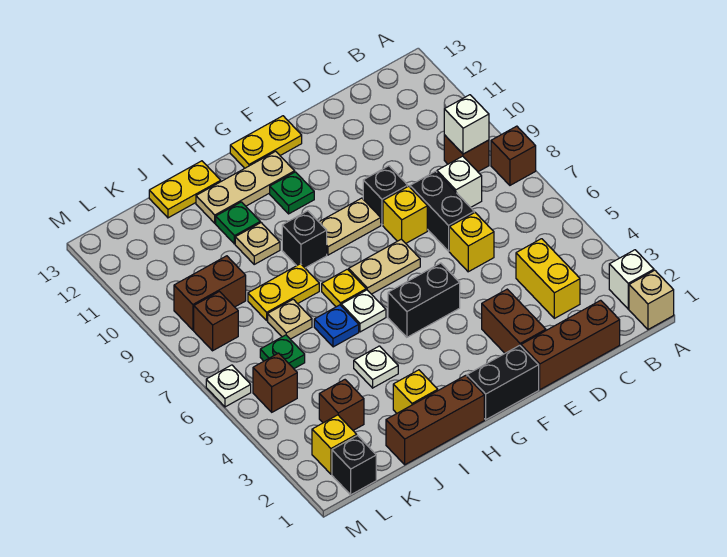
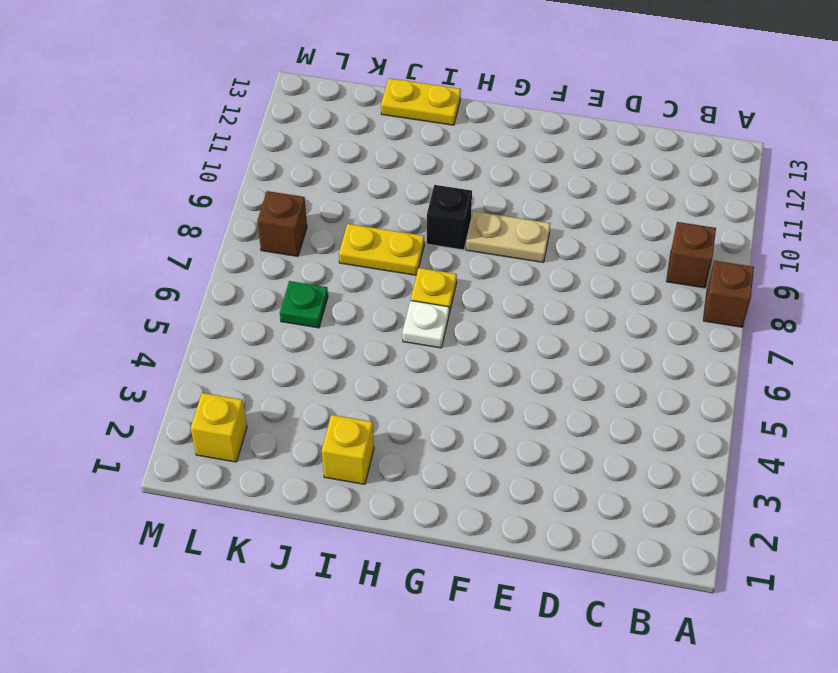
none -> tan brick A1 level 1
none -> white brick A2 level 1
none -> brown brick C1:E1 level 1
none -> yellow brick C3:C4 level 1

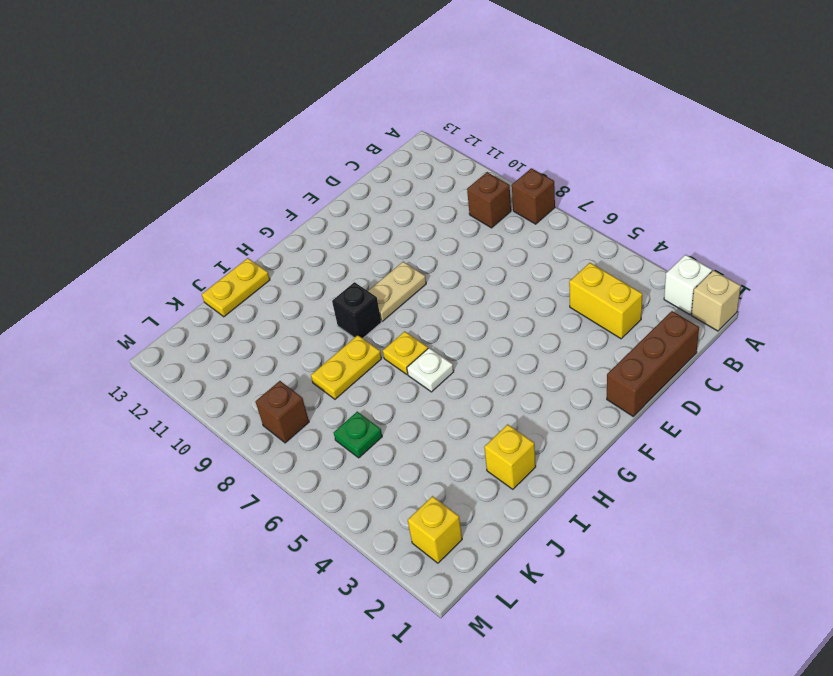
none -> white brick C8 level 1
none -> yellow brick D6 level 1
none -> black brick D7:D8 level 1
none -> brown brick E2:E3 level 1

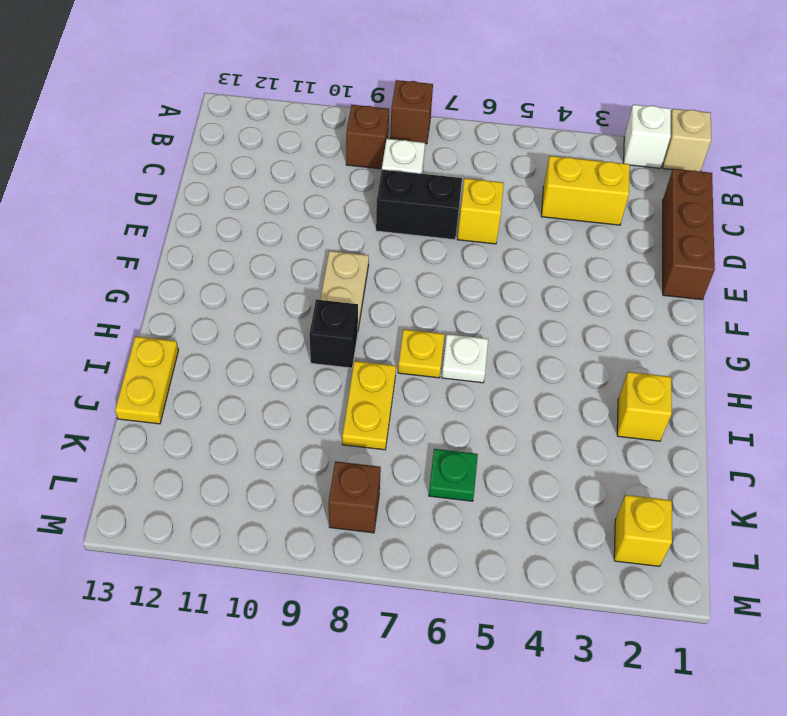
none -> brown brick E2:E3 level 1
none -> yellow brick E8 level 1
none -> black brick E9 level 1
none -> black brick F1:G1 level 1

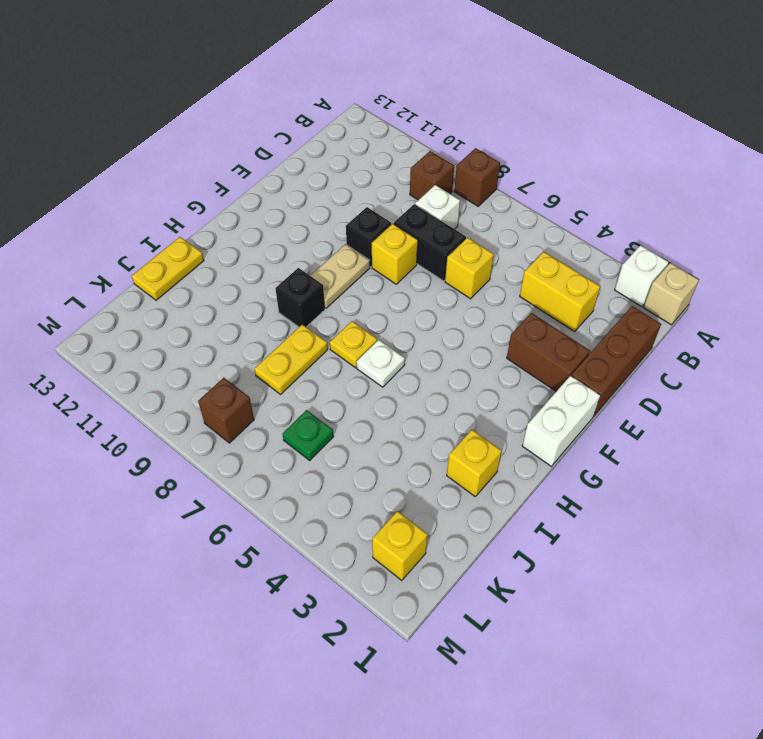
white brick F1:G1 level 1 -> black brick F1:G1 level 1
none -> black brick F5:G5 level 1
none -> tan plate F7:G7 level 1
none -> yellow plate F13:G13 level 1
none -> green plate G11 level 1

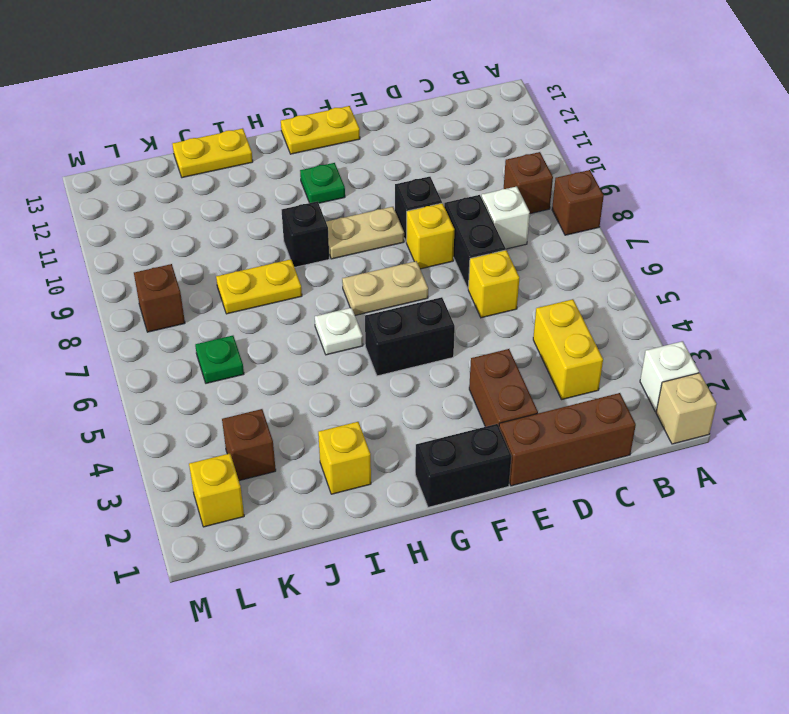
none -> tan plate G12:I12 level 1
none -> brown brick H1:J1 level 1
none -> yellow plate H7 level 1
none -> white plate I4 level 1

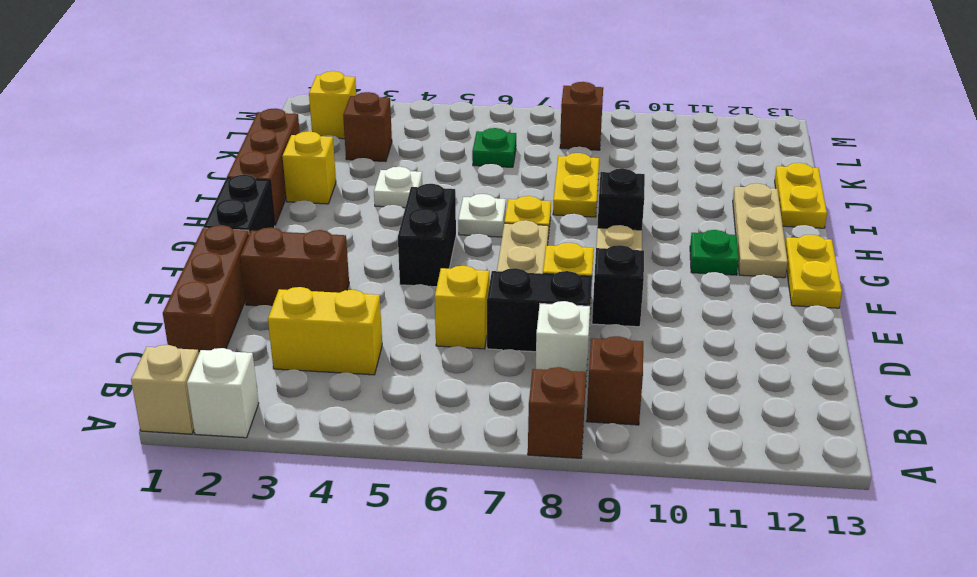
none -> blue plate I6 level 1
none -> tan plate I10 level 1
none -> green plate I11 level 1
none -> tan plate J7 level 1

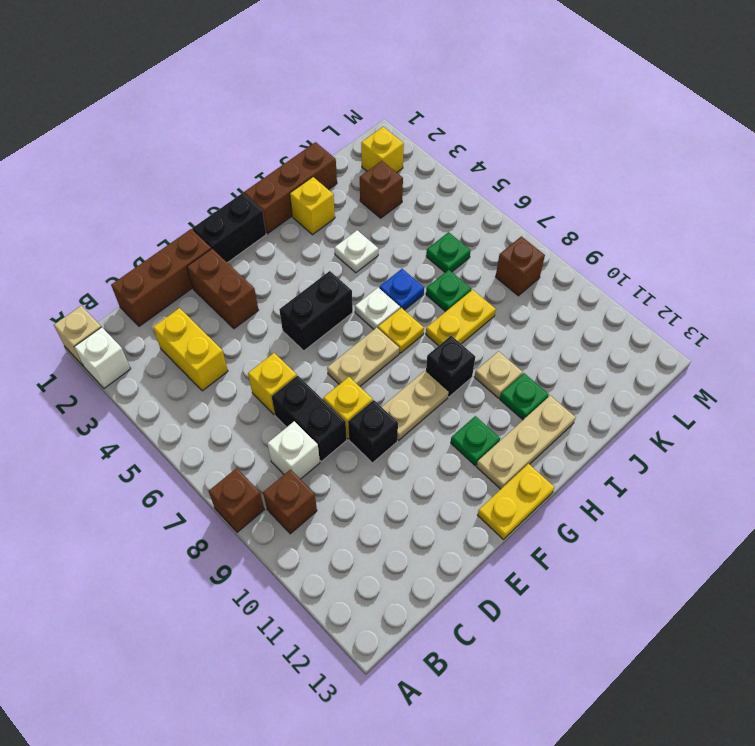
green plate J7 level 1 -> tan plate J7 level 1
none -> yellow plate I13:J13 level 1
none -> brown brick K9:L9 level 1
none -> black brick L1 level 1
none -> brown brick L5 level 1

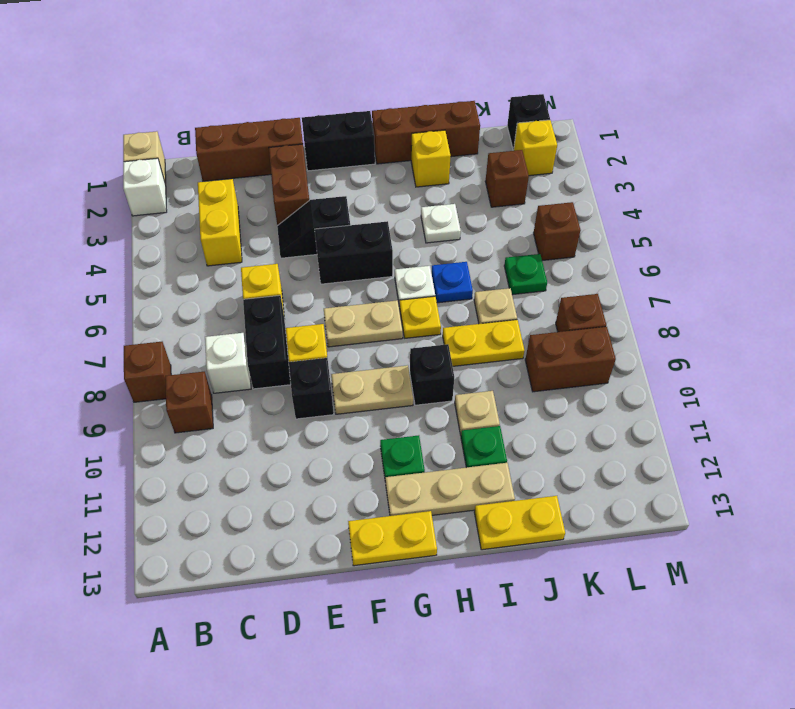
black slope E4:F4 level 1 top F -> none
none -> white plate M6 level 1
none -> white brick B9 level 2

